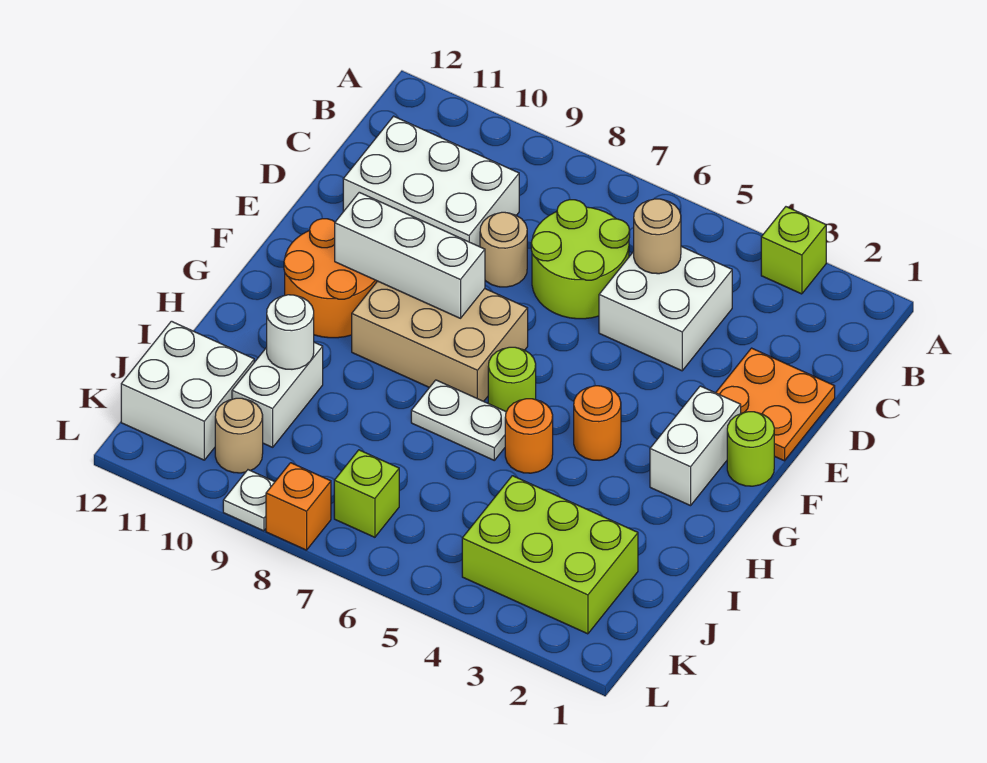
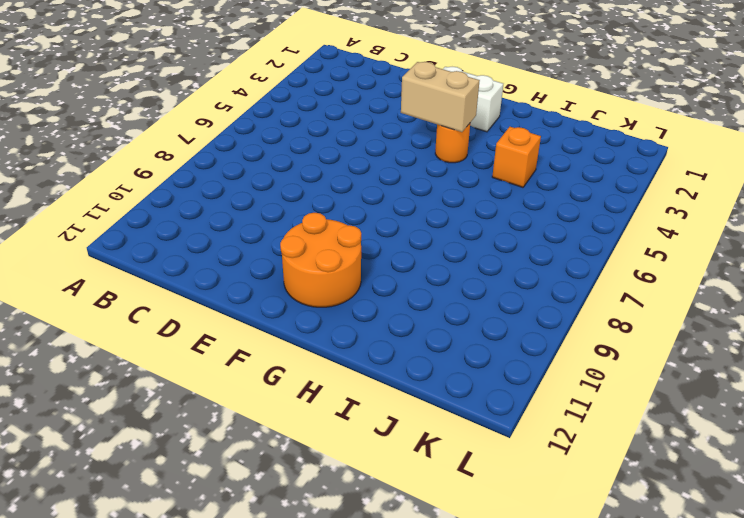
tan brick F4:G4 level 2 -> none
orange brick I4 level 1 -> orange brick L8 level 1
none -> lime brick A3 level 1
none -> white brick C4:D5 level 1
none -> lime round brick C6:D7 level 1

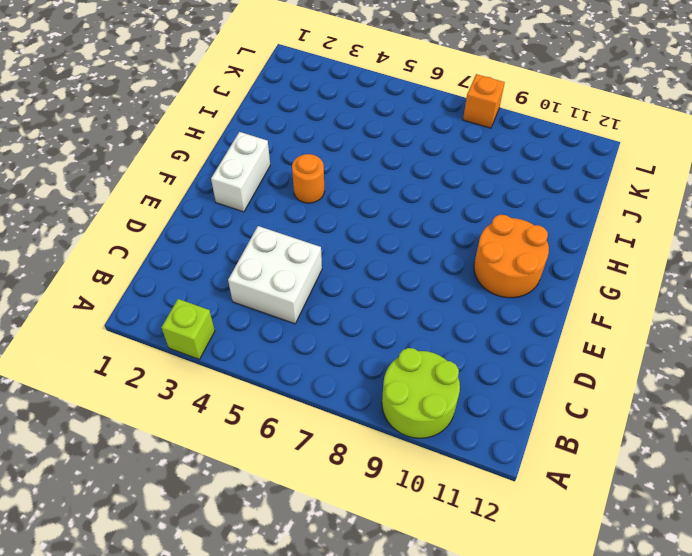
lime round brick A9:B10 level 1 -> lime round brick C6:D7 level 1
none -> white brick C9:D11 level 1
none -> orange plate D1:E2 level 1
none -> tan round brick D8 level 1

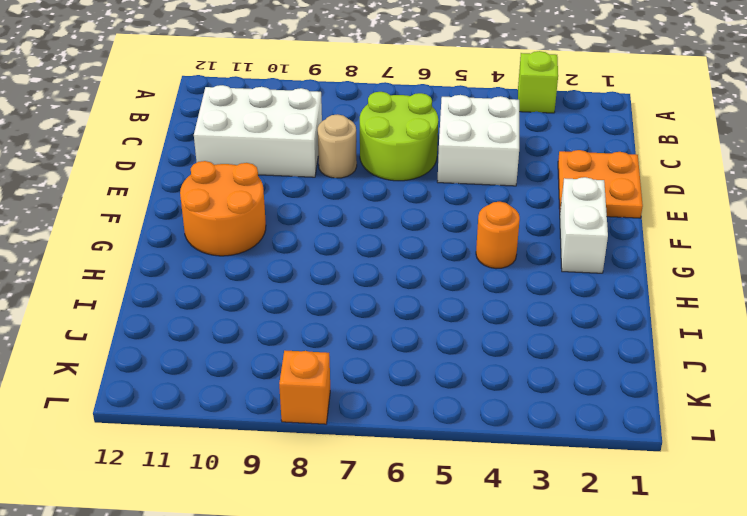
none -> lime round brick F1 level 1
none -> tan brick F7:G9 level 1
none -> lime round brick G6 level 1

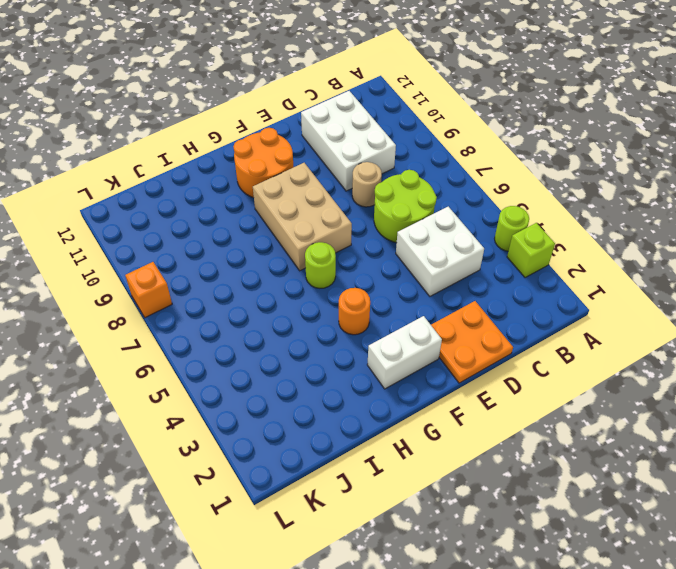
lime round brick A4 level 1 -> lime round brick F1 level 1
none -> orange round brick H5 level 1
none -> white plate H6:H7 level 1
none -> white brick I10:J10 level 1

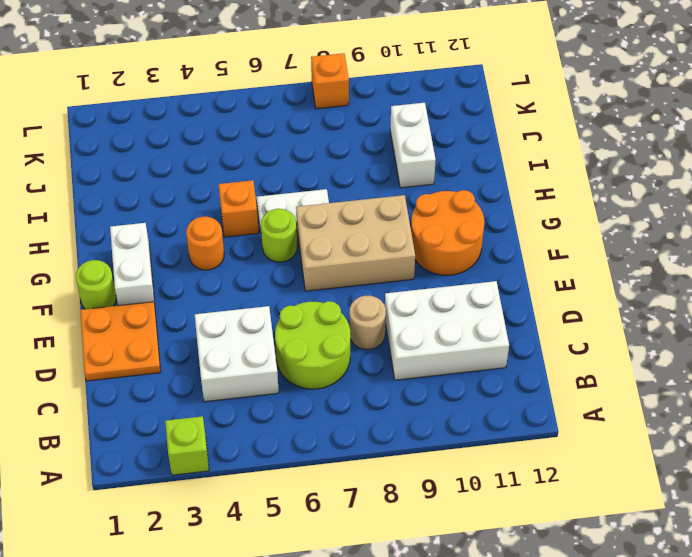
orange brick H5 level 1 -> orange round brick H5 level 1
none -> lime brick J2:K4 level 1
none -> white brick J11:K12 level 1
none -> lime brick K7 level 1

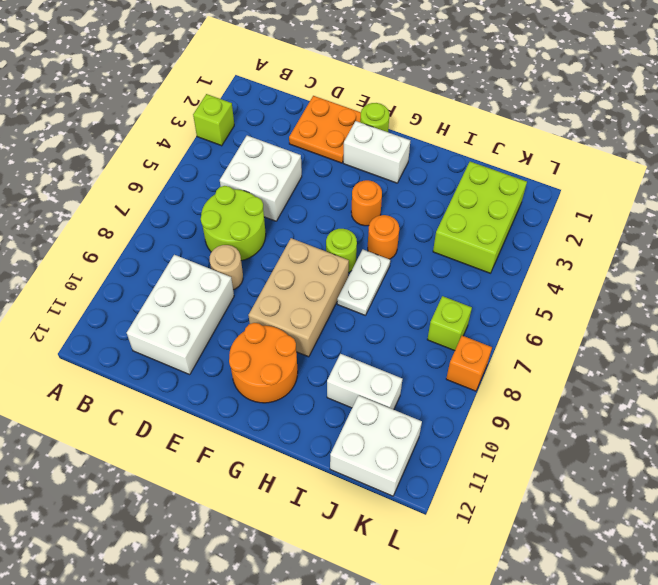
none -> tan round brick K10 level 1
none -> white plate L9 level 1
none -> tan round brick C5 level 2

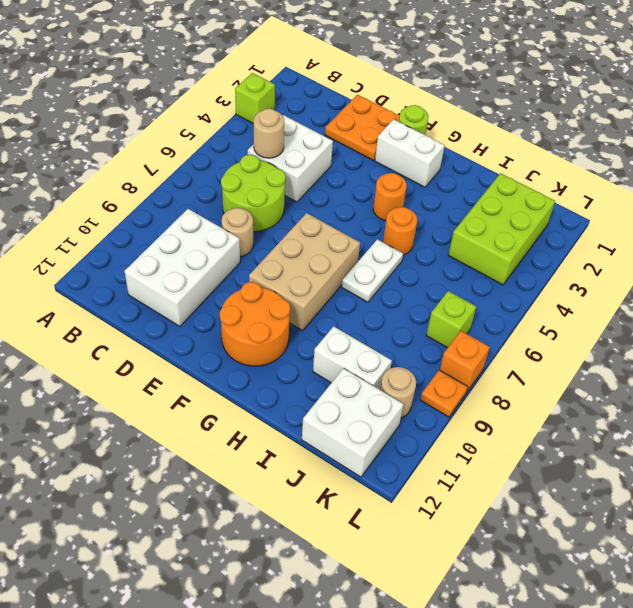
orange plate L9 level 1 -> white plate L9 level 1
none -> lime round brick G6 level 1
none -> white brick F8:F10 level 2
none -> white round brick I10 level 2

